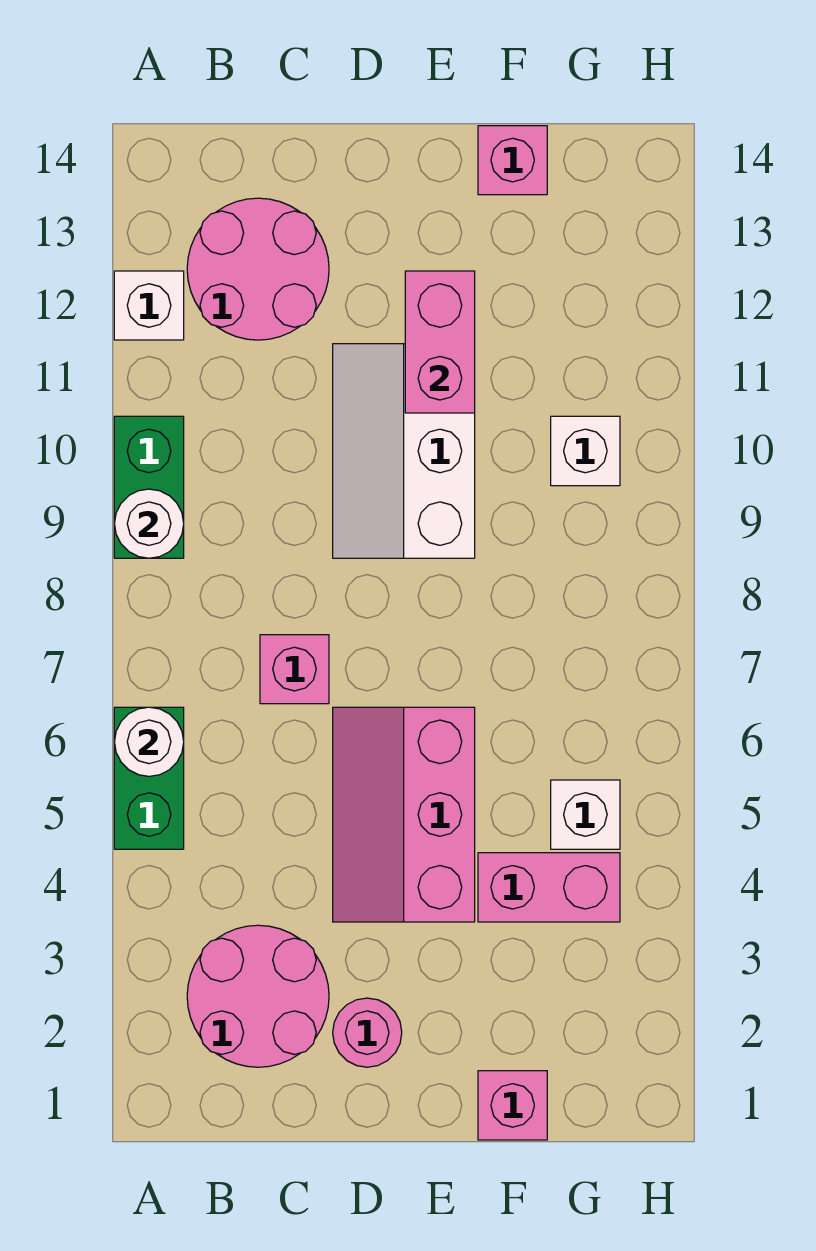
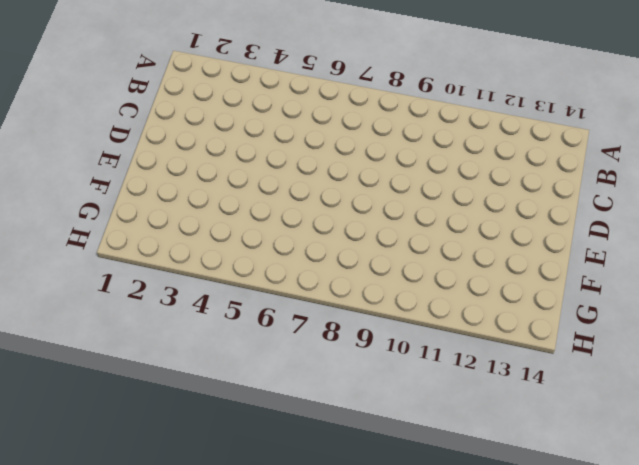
none -> green brick A5:A6 level 1
none -> green brick A9:A10 level 1
none -> white brick A12 level 1

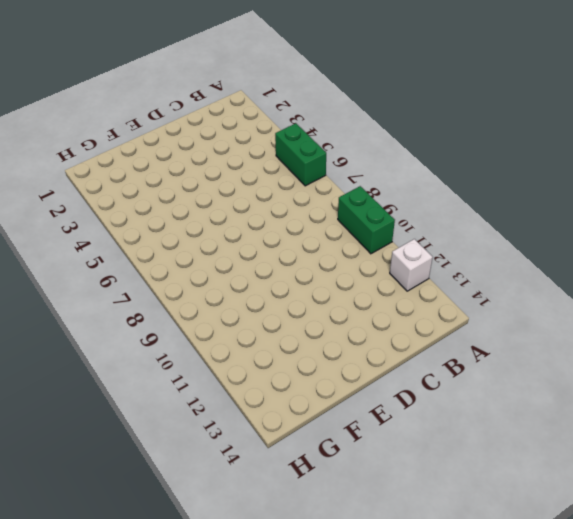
none -> pink round brick B2:C3 level 1
none -> pink round brick B12:C13 level 1
none -> pink brick C7 level 1

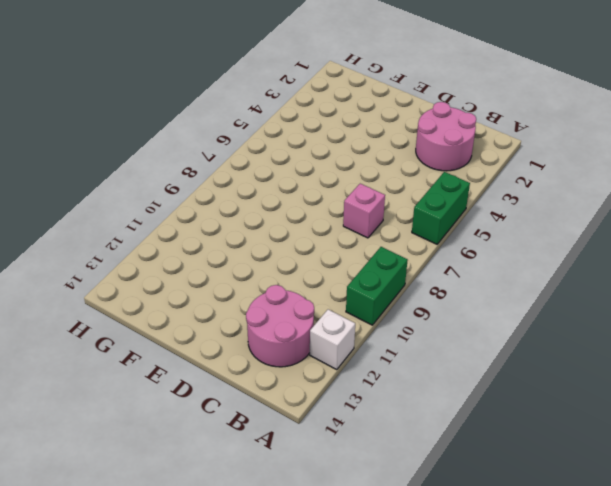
none -> pink round brick D2 level 1
none -> pink slope D4:E6 level 1 top E
none -> white slope D9:E11 level 1 top E

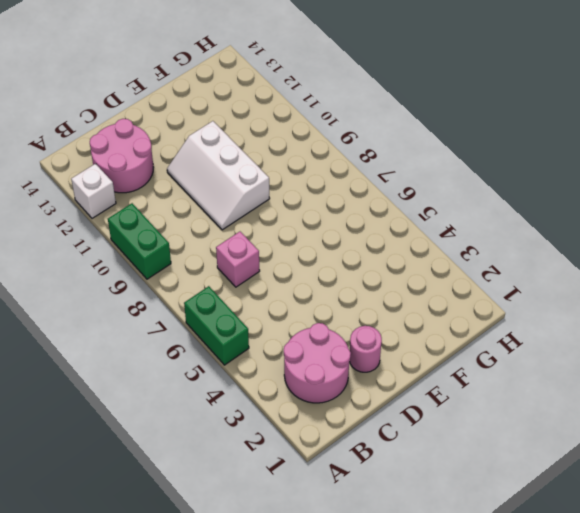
none -> pink slope D4:E6 level 1 top E
none -> pink brick F1 level 1
none -> pink brick F4:G4 level 1

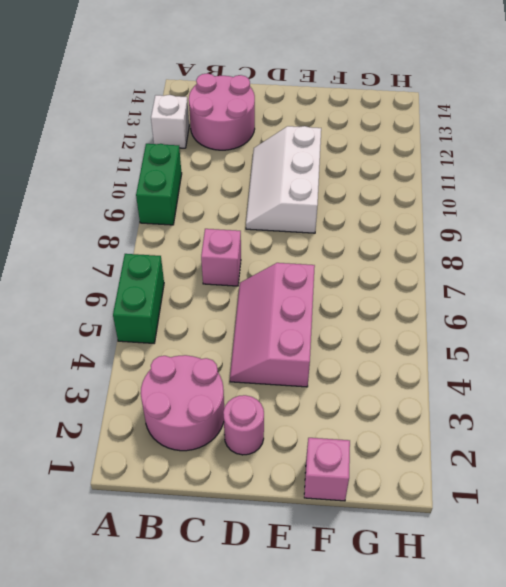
none -> pink brick F4:G4 level 1
none -> pink brick F14 level 1
none -> white brick G5 level 1

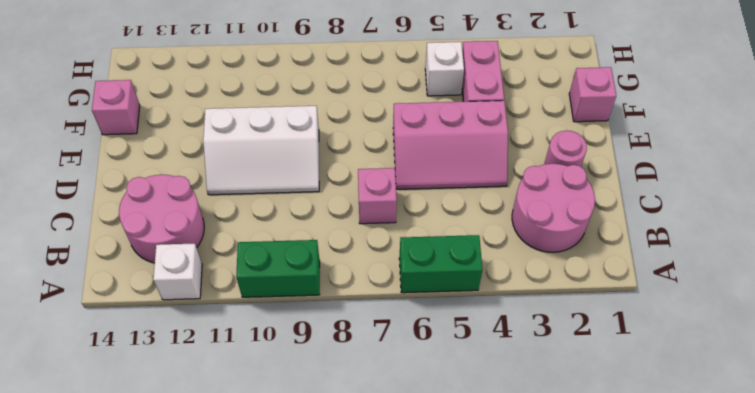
none -> white brick G10 level 1
none -> white round brick A6 level 2
none -> white round brick A9 level 2

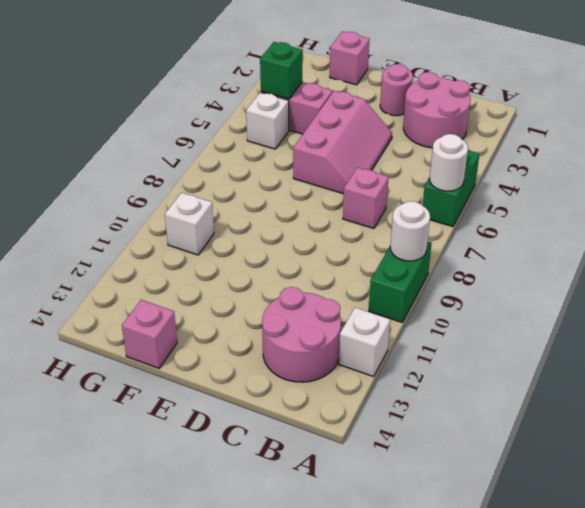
green brick G4 level 2 -> none
none -> white slope D9:E11 level 1 top E
none -> pink brick E11:E12 level 2

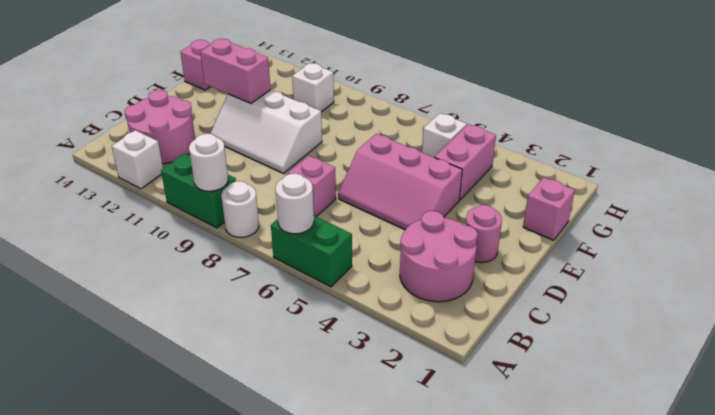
white round brick A8 level 1 -> none

